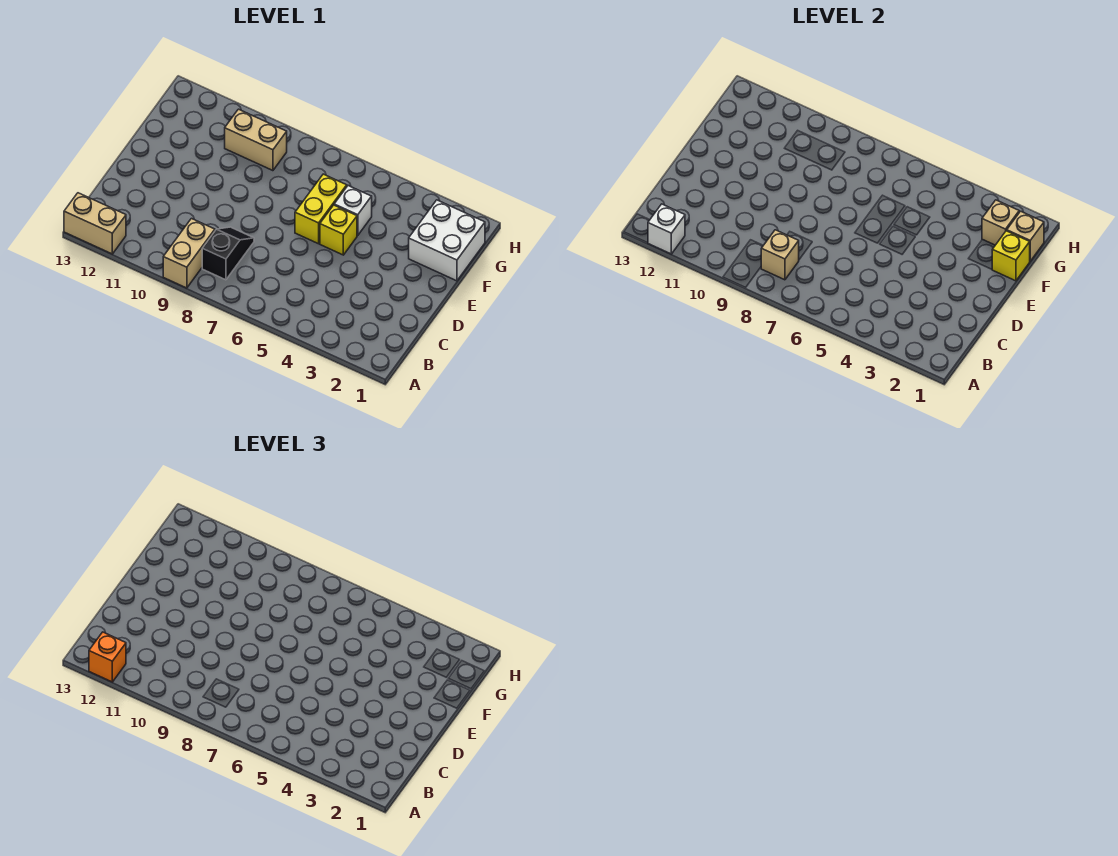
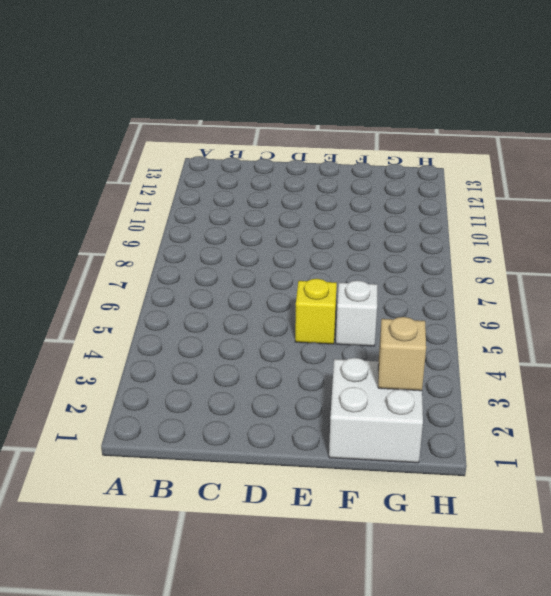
none -> tan brick A9:B9 level 1
none -> tan brick A12:A13 level 1
none -> black slope B8:C8 level 1 top B

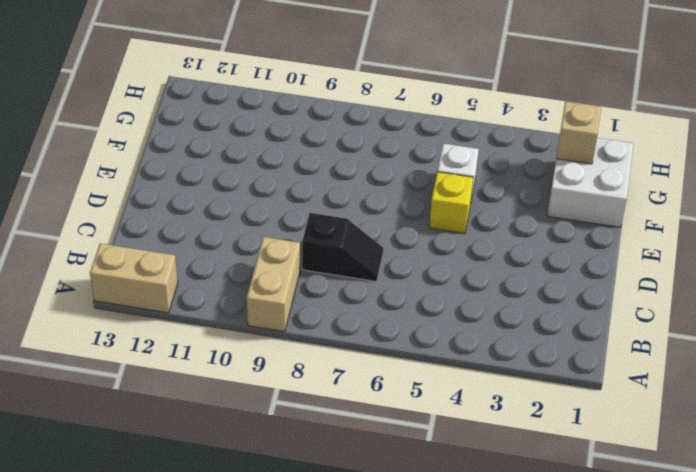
black slope C7:C8 level 1 top 8 -> black slope B8:C8 level 1 top B
none -> yellow brick E6:F6 level 1
none -> tan brick G9:G10 level 1
none -> white brick A12 level 2

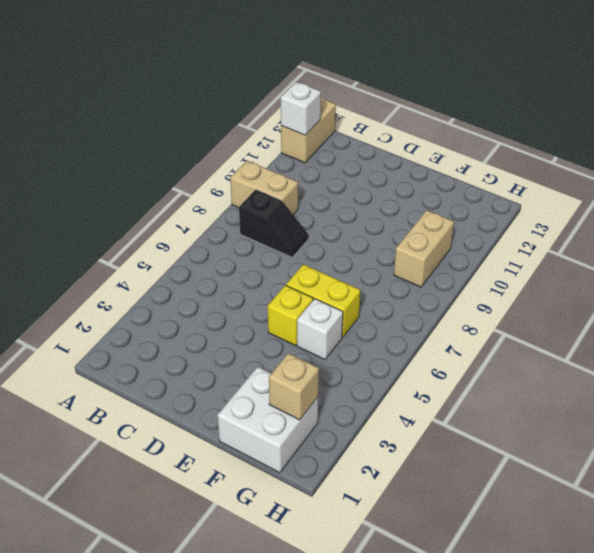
none -> tan brick B8 level 2
none -> yellow brick F1 level 2
none -> tan brick G1 level 2

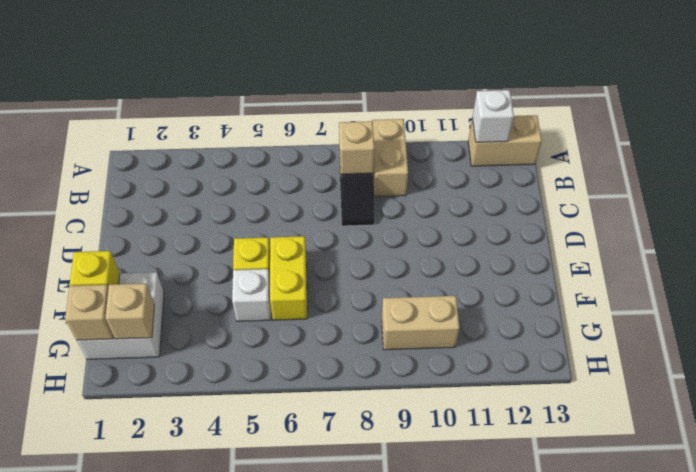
none -> orange brick A12 level 3

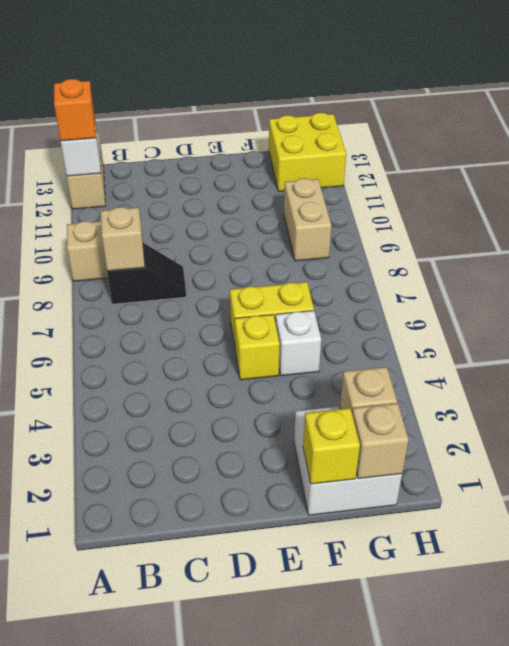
yellow brick G12:H13 level 1 -> none

